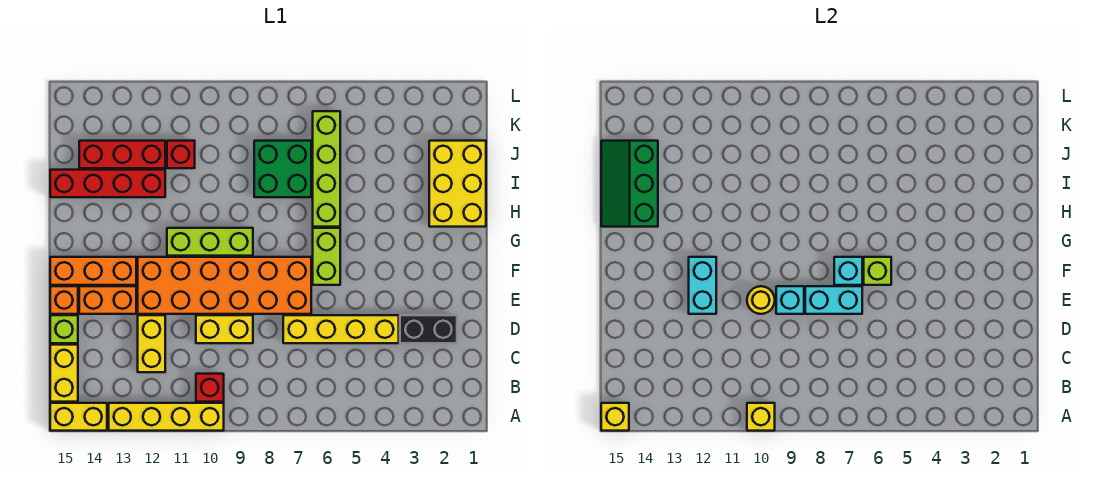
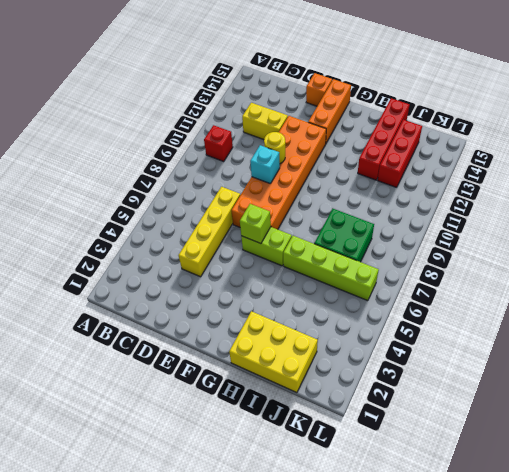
none -> yellow brick A10:A13 level 1
none -> yellow brick A14:A15 level 1
none -> yellow brick B15:C15 level 1
none -> black brick D2:D3 level 1

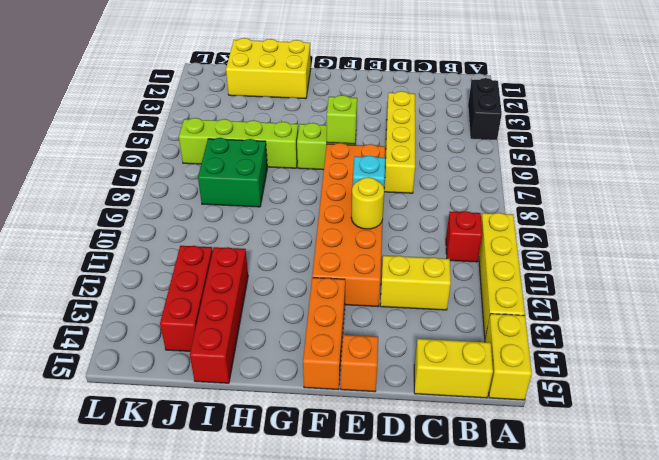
black brick A3:A4 level 1 -> black brick D2:D3 level 1
none -> yellow brick D9:D10 level 1
none -> lime brick D15 level 1
none -> orange brick E13:E14 level 1
none -> lime brick G9:G11 level 1

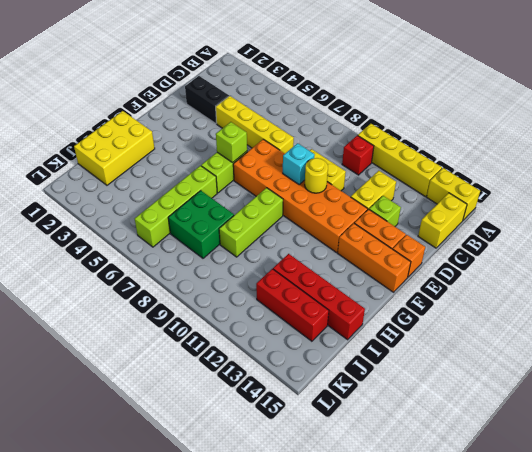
lime brick D13 level 1 -> lime brick D15 level 1
lime brick G9:I9 level 1 -> lime brick G9:G11 level 1
none -> red brick J11 level 1
none -> yellow brick A10 level 2
none -> yellow brick A15 level 2
none -> cyan brick E7:E8 level 2

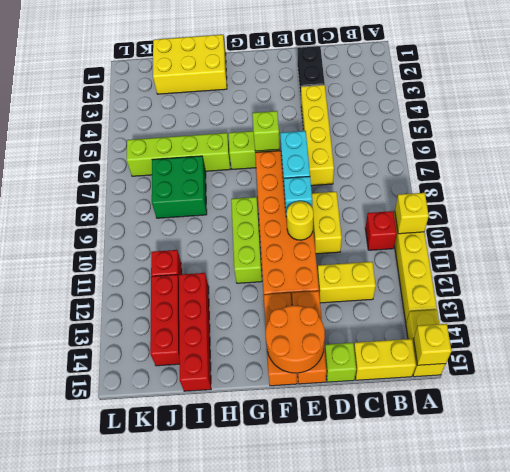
orange round brick E14:F15 level 2 -> none
none -> cyan brick E12:F12 level 2
none -> cyan brick F7 level 2
none -> green slope H14:J15 level 2 top 14

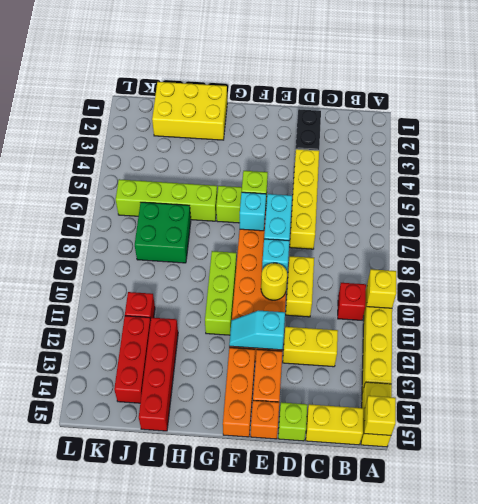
cyan slope E12:F12 level 2 top E -> cyan brick E12:F12 level 2
none -> green slope H14:J15 level 2 top 14

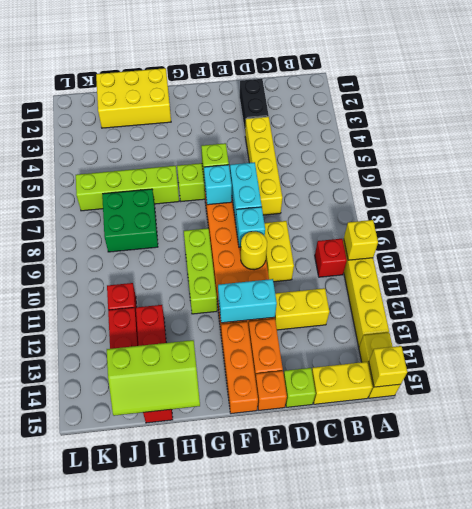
lime slope H14:J15 level 2 top 14 -> green slope H14:J15 level 2 top 14

